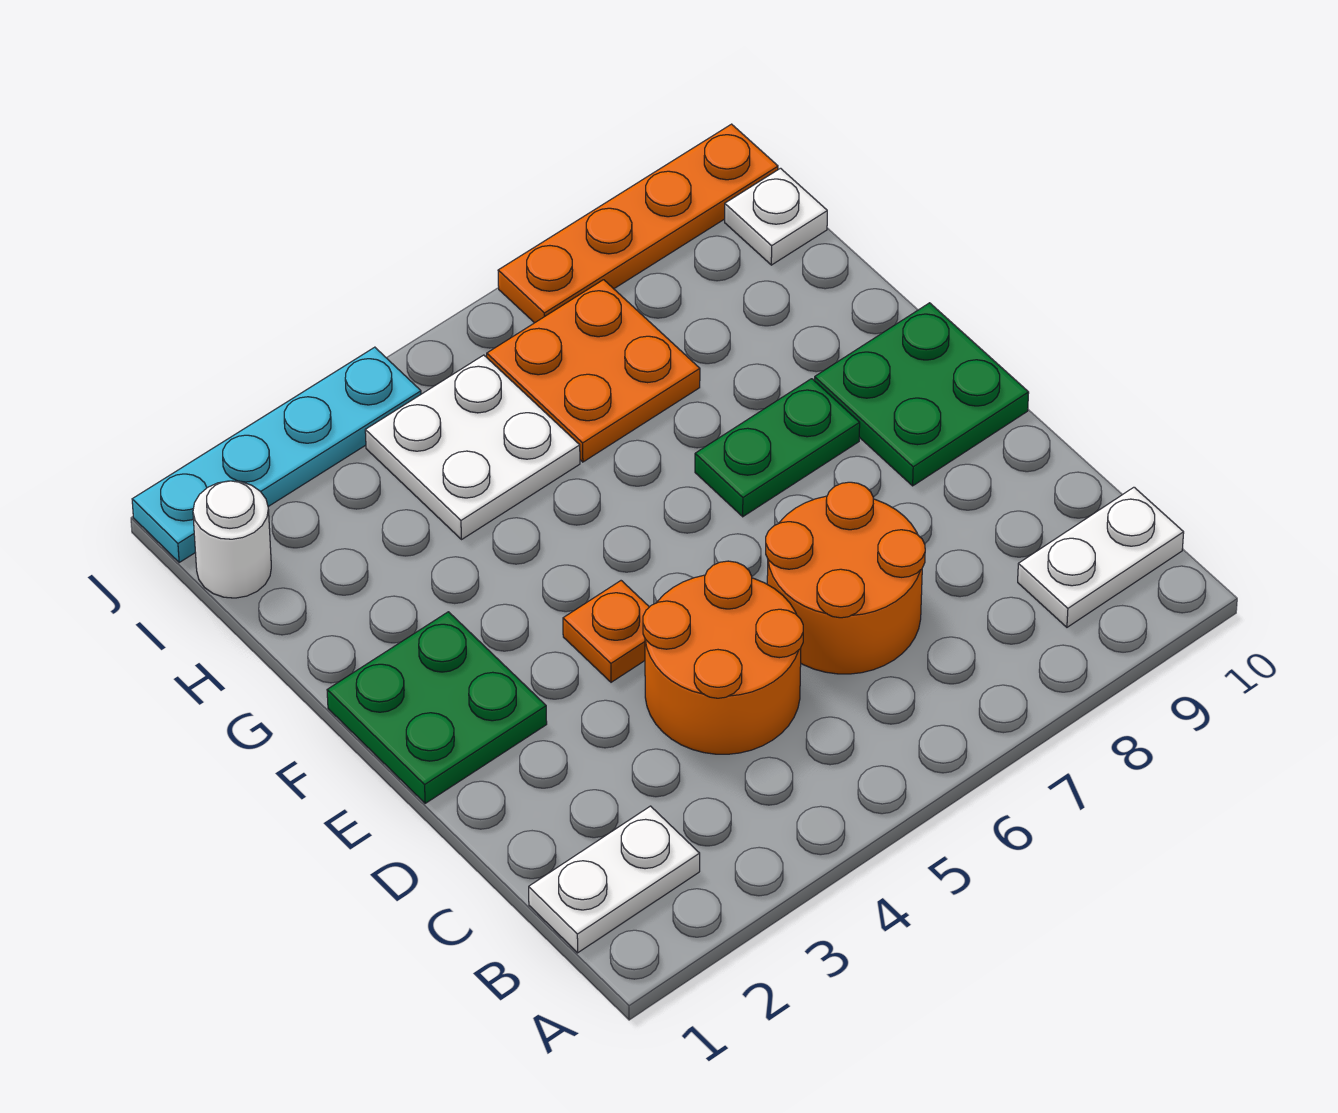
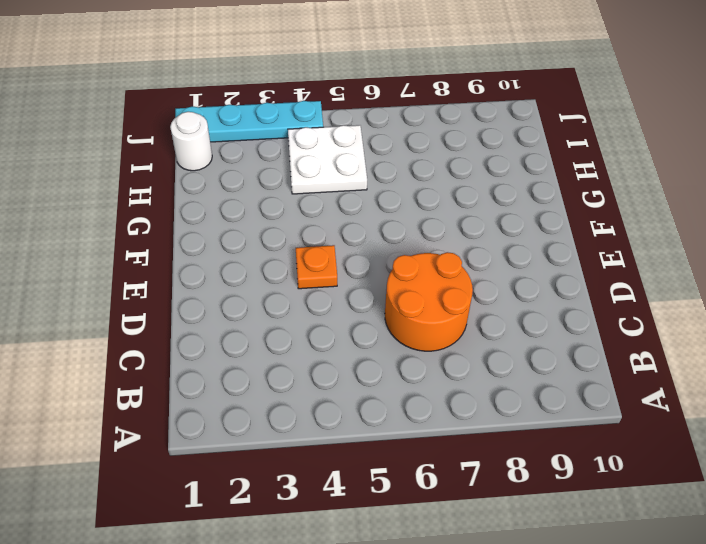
none -> white plate B1:B2 level 1
none -> white plate B9:B10 level 1
none -> orange round brick C4:D5 level 1

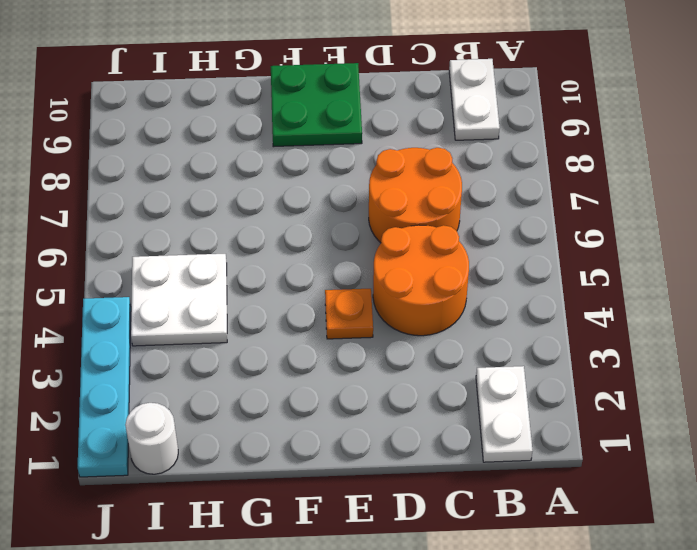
none -> green plate E1:F2 level 1
none -> green plate F7:F8 level 1
none -> orange plate H6:I7 level 1

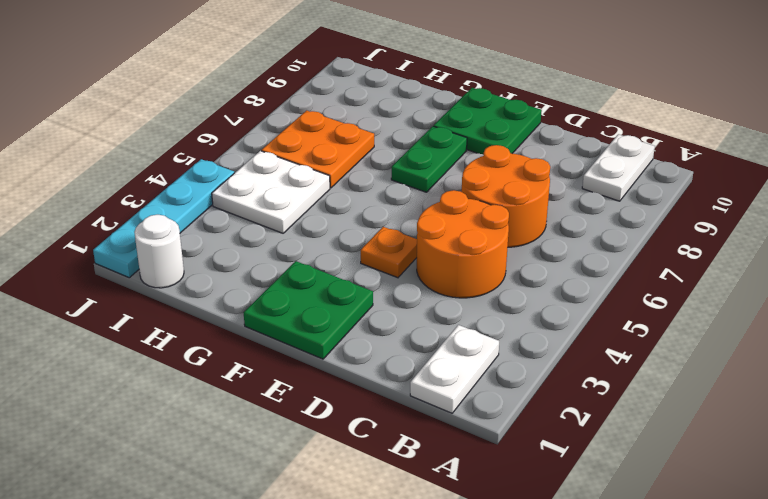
none -> white plate I10 level 1
none -> orange plate J7:J10 level 1

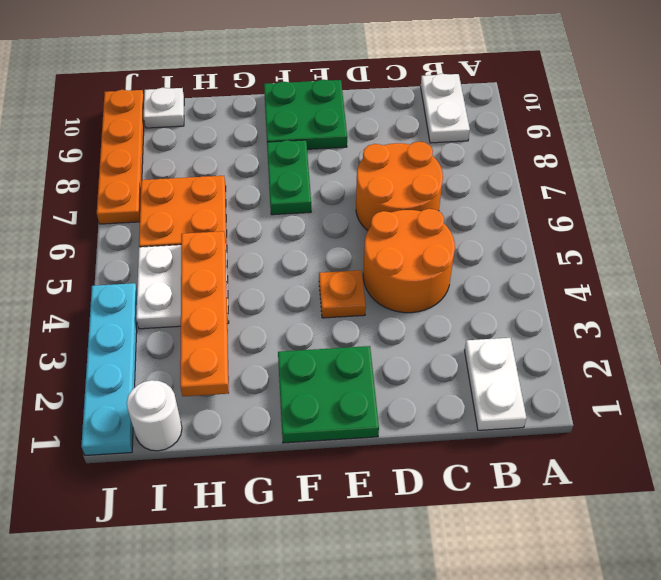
orange plate H2:H5 level 2 -> none

